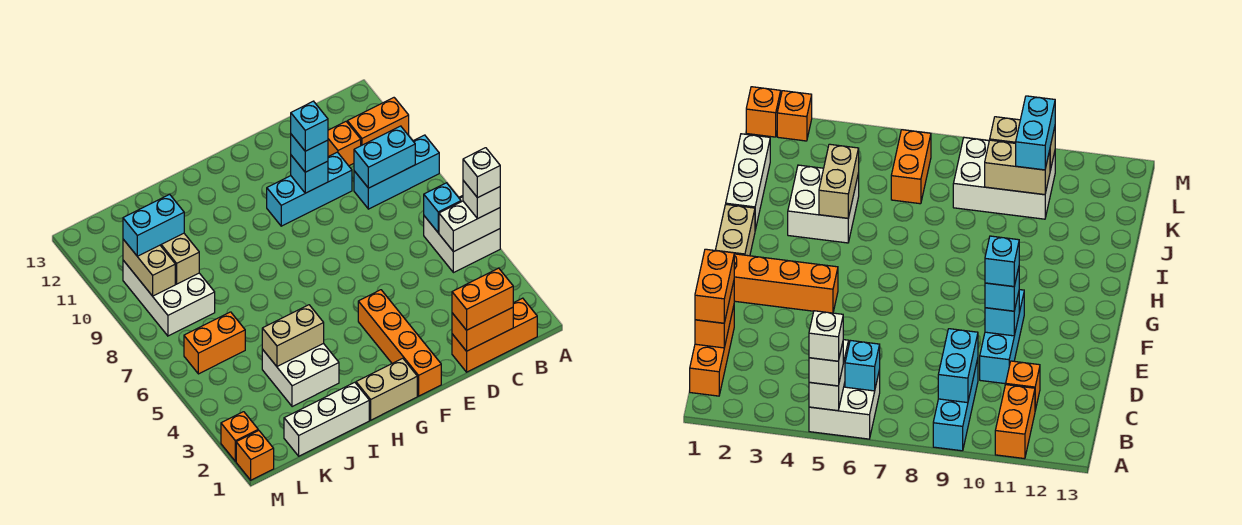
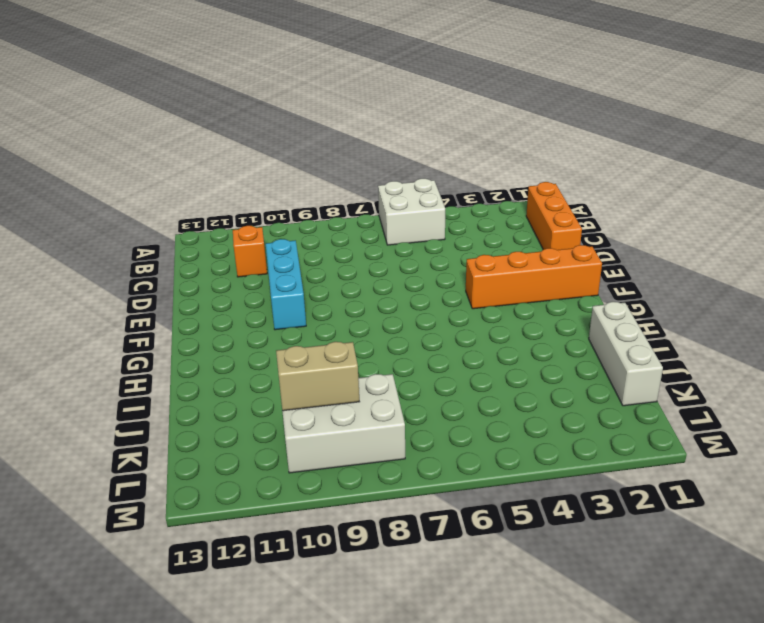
none -> cyan brick A9:C9 level 1
none -> orange brick A11:B11 level 1
none -> tan brick G1:H1 level 1

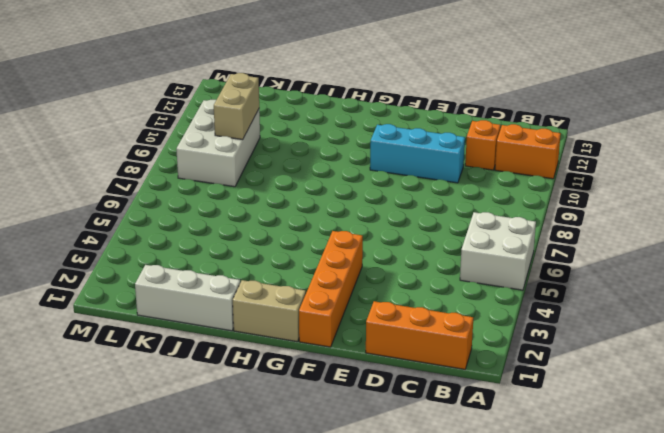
none -> cyan brick A9:C9 level 1
none -> white brick I3:J4 level 1
none -> orange brick K6:L6 level 1

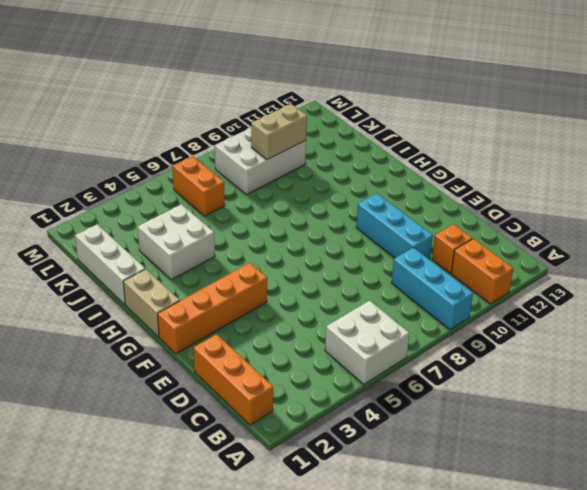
none -> orange brick M1 level 1
none -> orange brick M2 level 1
none -> white brick A5:B5 level 2

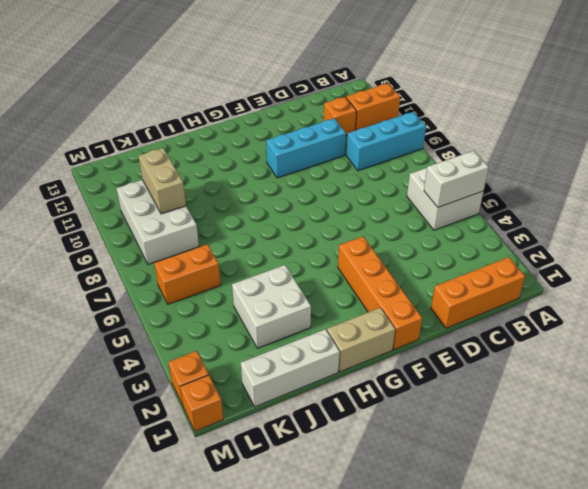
none -> cyan brick B6 level 2
none -> cyan brick B9:C9 level 2
none -> orange brick C1:D1 level 2

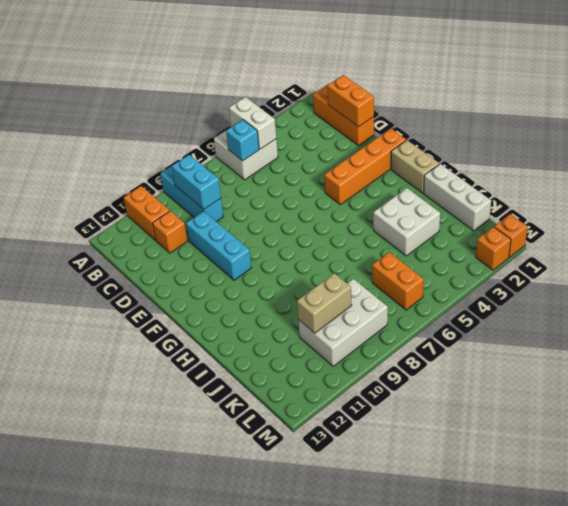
none -> cyan brick E10 level 2
none -> tan brick I4:J4 level 2
none -> tan brick L9:L10 level 2

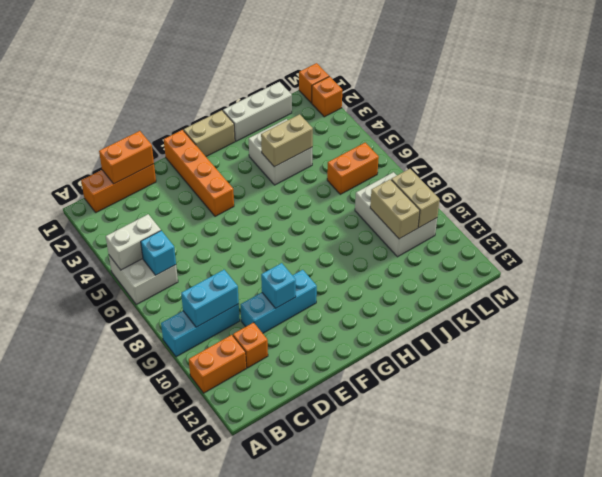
none -> white brick A5 level 3
none -> orange brick C1:D1 level 3
none -> cyan brick E10 level 3

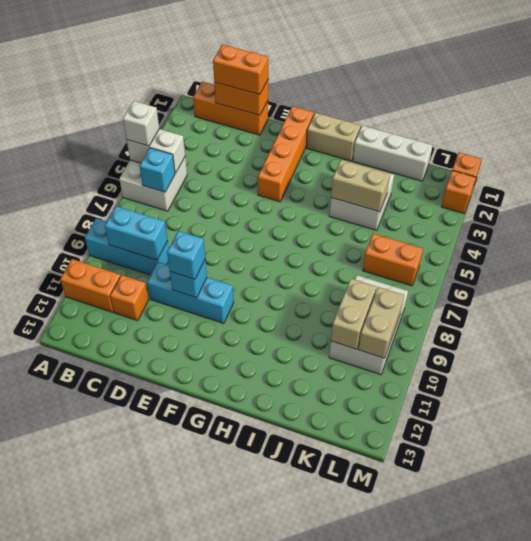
none -> cyan brick K10:L10 level 3
none -> white brick A5 level 4
none -> cyan brick E10 level 4

